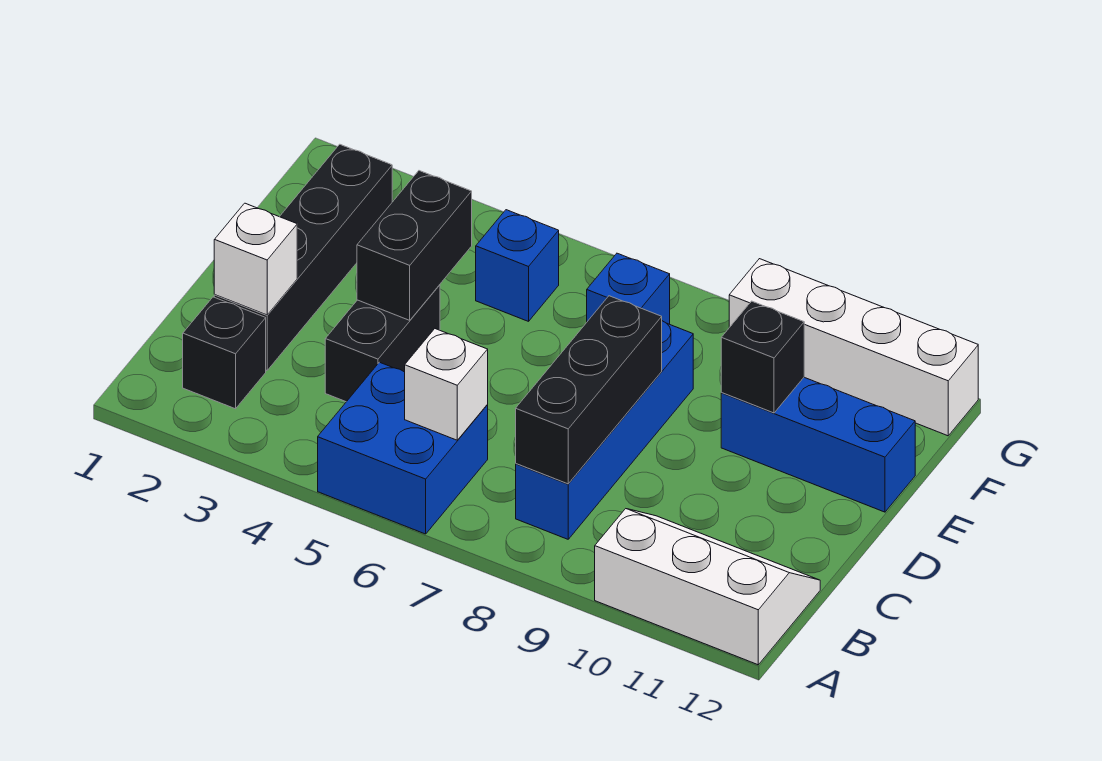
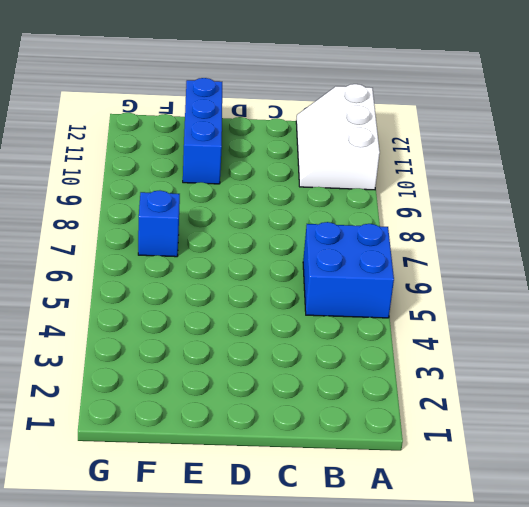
none -> black brick B2 level 1
none -> blue brick B8:E8 level 1
none -> black brick C2:F2 level 1

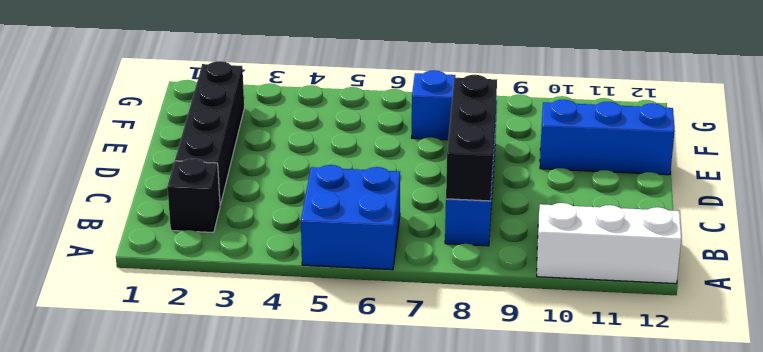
none -> black brick C4:D4 level 1
none -> blue brick F5 level 1
none -> white brick G9:G12 level 1

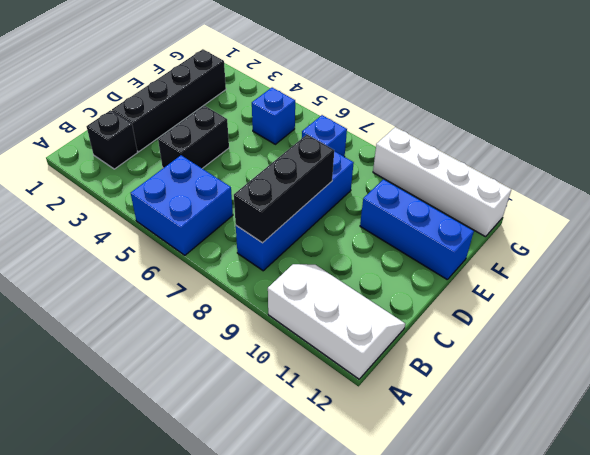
none -> white brick B6 level 2
none -> white brick C2 level 2
none -> black brick D4:E4 level 2

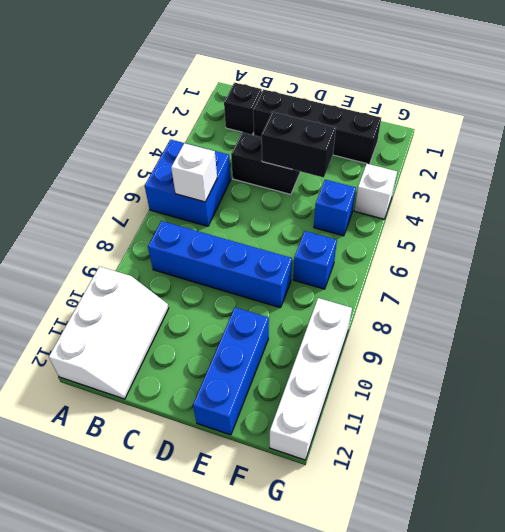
white brick G4 level 1 -> white brick C2 level 2
none -> black brick B8:D8 level 2
none -> black brick E10 level 2

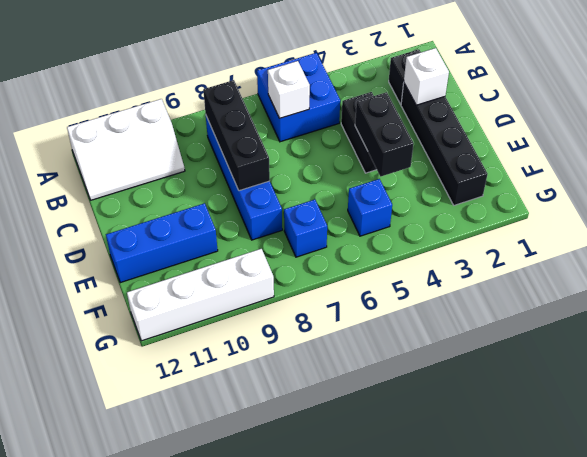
none -> black brick E10 level 2

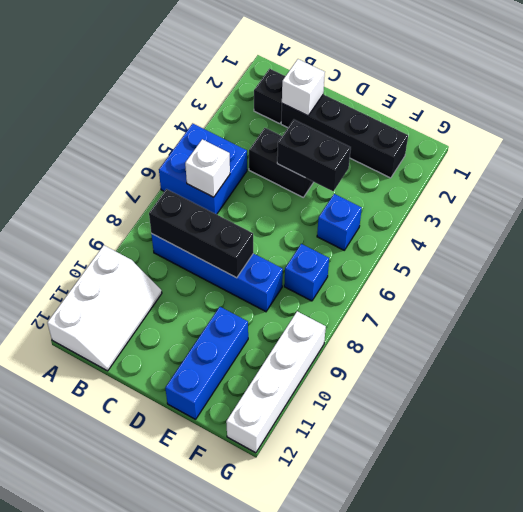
none -> black brick E10 level 2

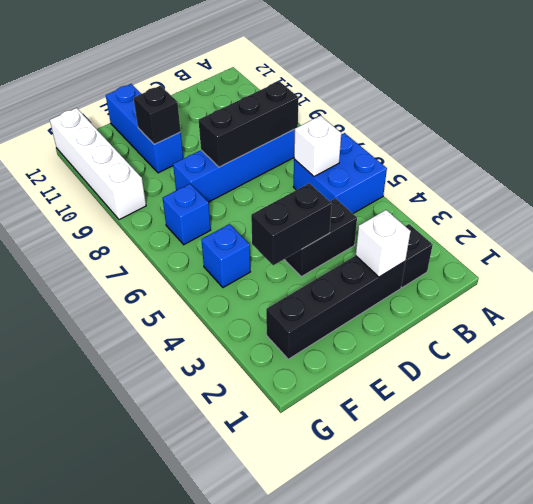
none -> white slope A10:B12 level 1 top A

